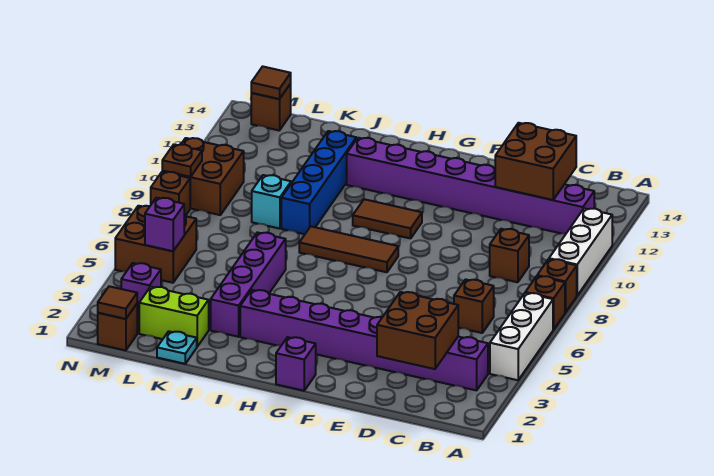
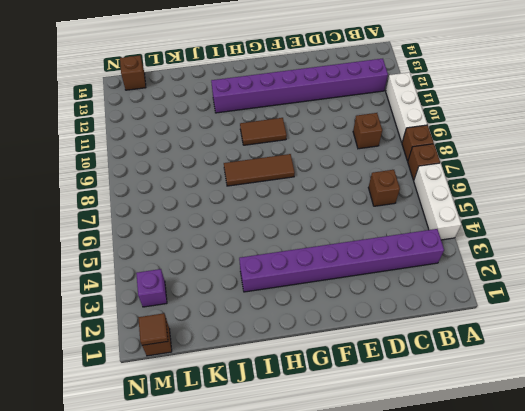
none -> purple brick G1 level 1
none -> purple brick J3:J6 level 1
none -> blue brick J9:J12 level 1

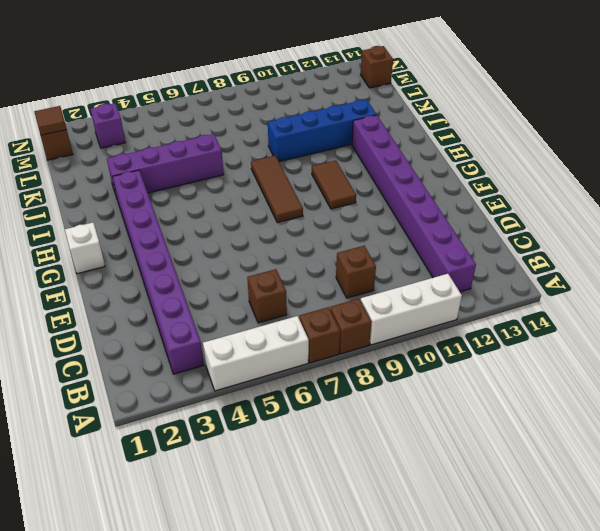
white brick G1 level 1 -> purple brick G1 level 1
none -> cyan plate K1 level 1
none -> lime brick K2:L2 level 1
none -> cyan brick K9 level 1

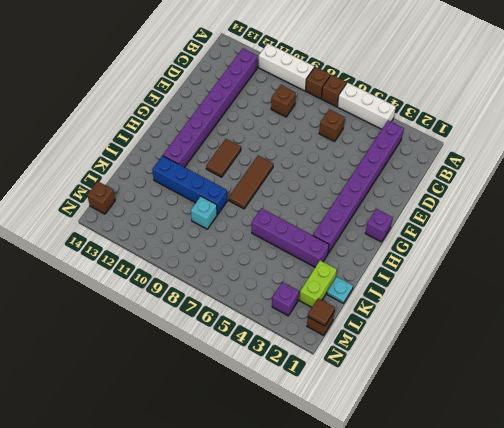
none -> brown brick M5:N6 level 1
none -> brown brick M9:N10 level 1
none -> brown brick N8 level 1

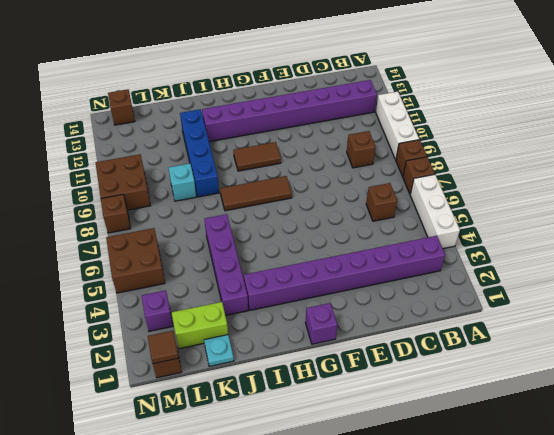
none -> brown brick C2:D3 level 2
none -> brown brick C12:D13 level 2
none -> purple brick M5 level 2

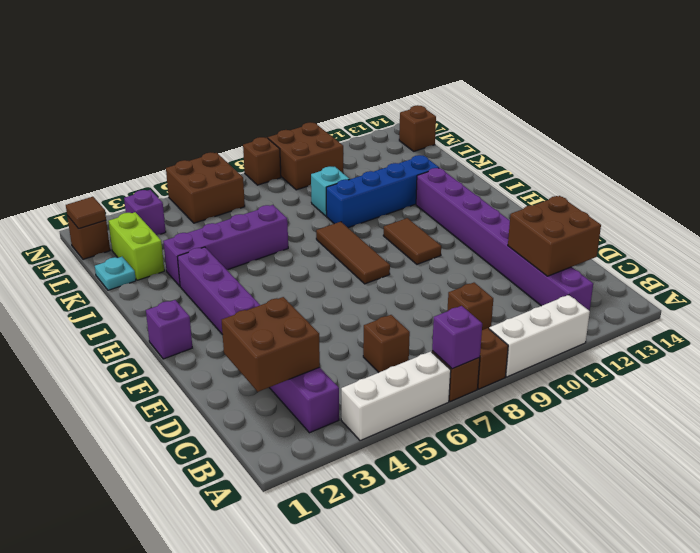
purple brick A7 level 2 -> purple brick M5 level 2
none -> brown tile M14 level 2
none -> brown plate N9 level 2

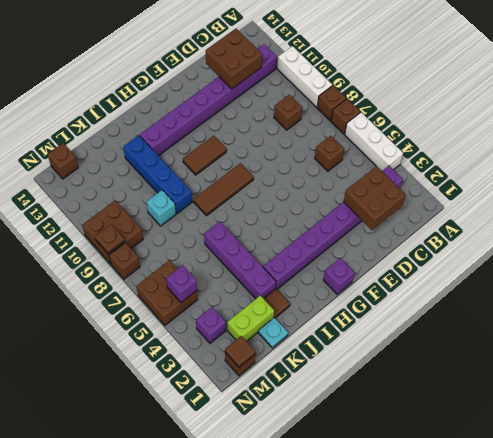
brown tile J2 level 1 -> brown tile M14 level 2

